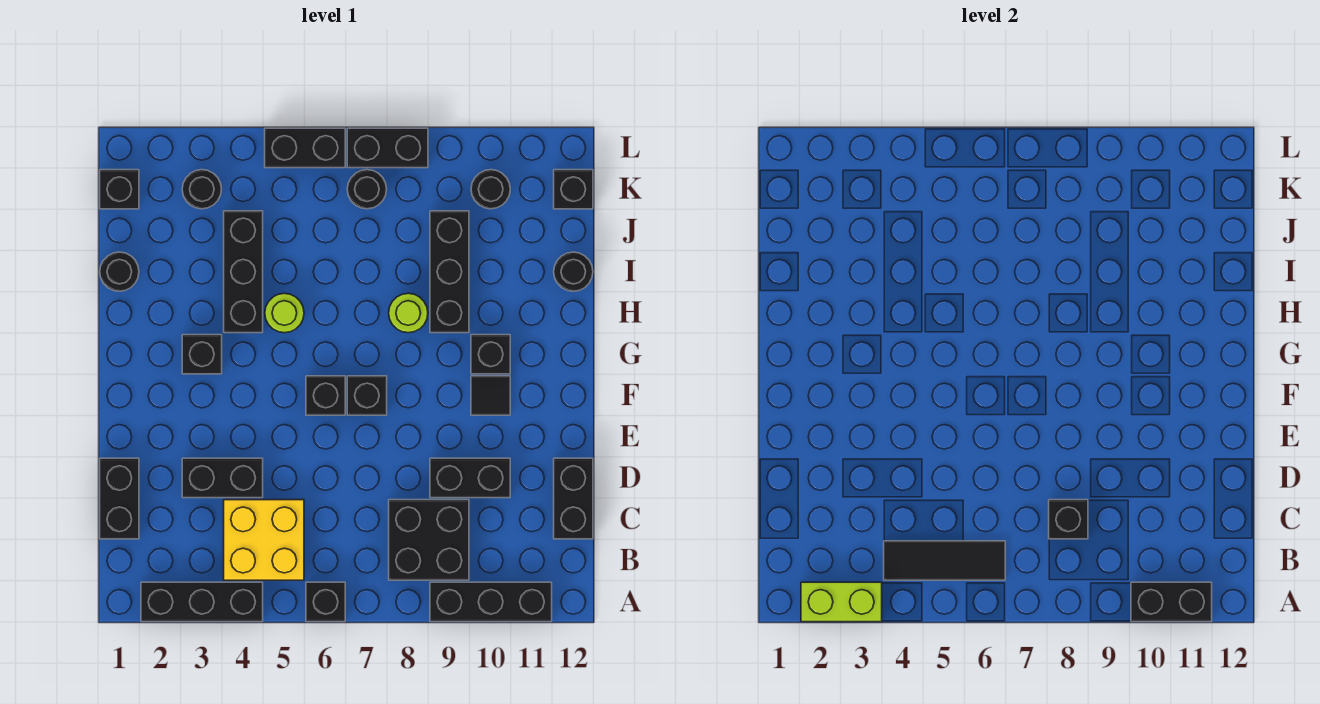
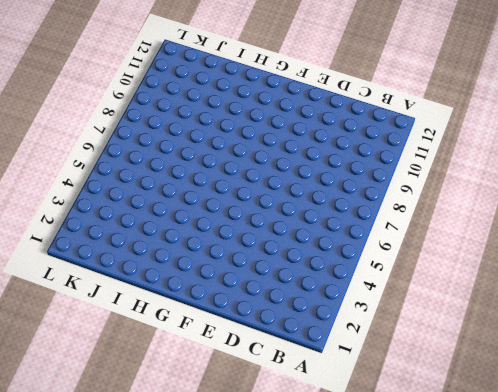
none -> black brick A2:A4 level 1
none -> black brick A6 level 1
none -> black brick A9:A11 level 1
none -> yellow brick B4:C5 level 1

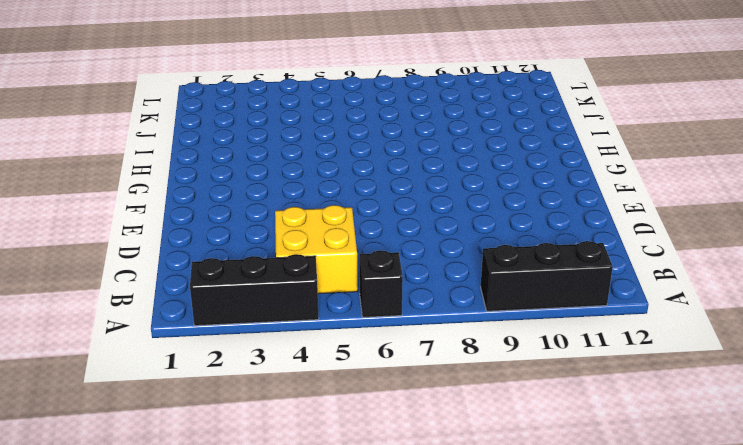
none -> black brick B8:C9 level 1
none -> black brick C1:D1 level 1
none -> black brick C12:D12 level 1
none -> black brick D3:D4 level 1

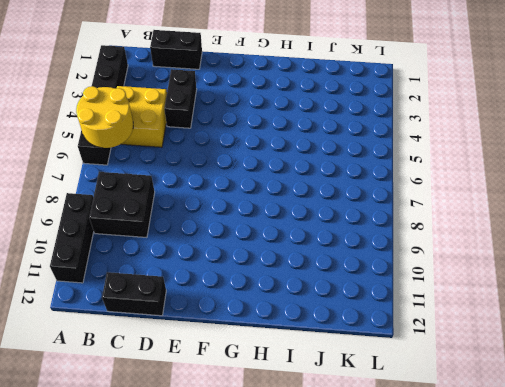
yellow round brick A5:B6 level 2 -> black tile B4:B6 level 2
none -> black brick D9:D10 level 1
none -> black brick F6 level 1
none -> black brick F7 level 1
none -> black tile F10 level 1

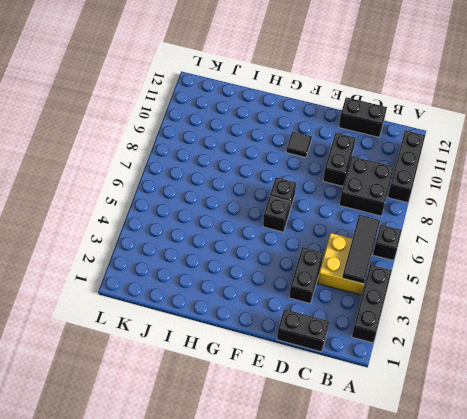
none -> black brick G3 level 1
none -> black brick G10 level 1
none -> black brick H4:J4 level 1
none -> lime round brick H5 level 1

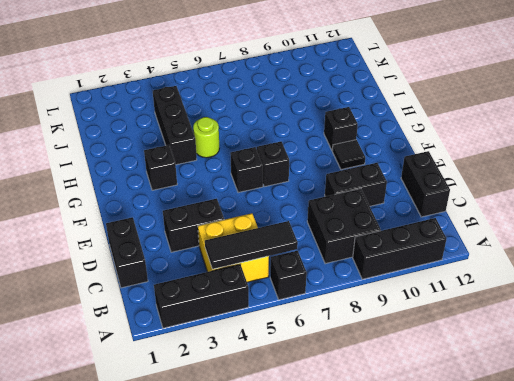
none -> lime round brick H8 level 1
none -> black brick H9:J9 level 1
none -> black round brick I1 level 1
none -> black round brick I12 level 1

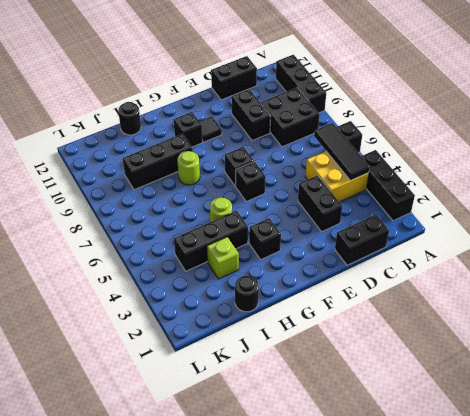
lime brick I3 level 1 -> none
none -> black brick K1 level 1
none -> black round brick K3 level 1
none -> black round brick K7 level 1
none -> black round brick K10 level 1

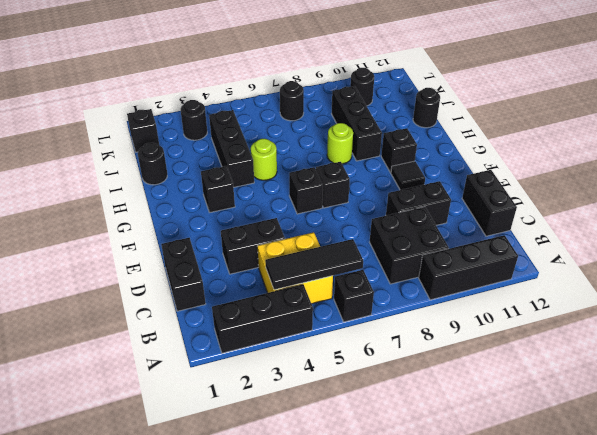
none -> black brick K12 level 1
none -> black brick L5:L6 level 1
none -> black brick L7:L8 level 1
none -> lime brick A2:A3 level 2

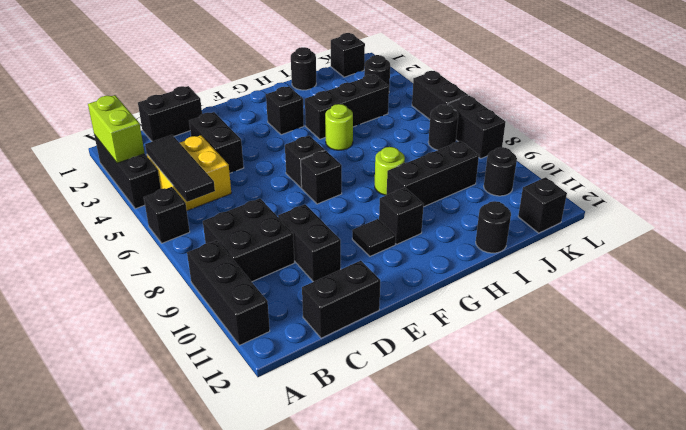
none -> black brick A10:A11 level 2
none -> black brick C8 level 2

